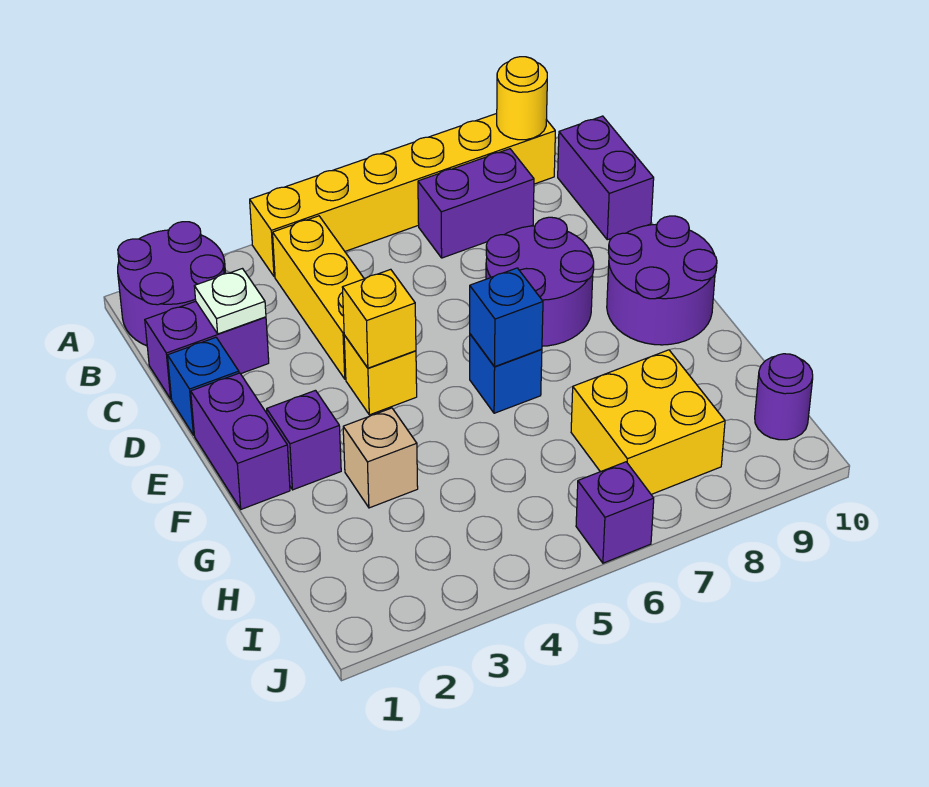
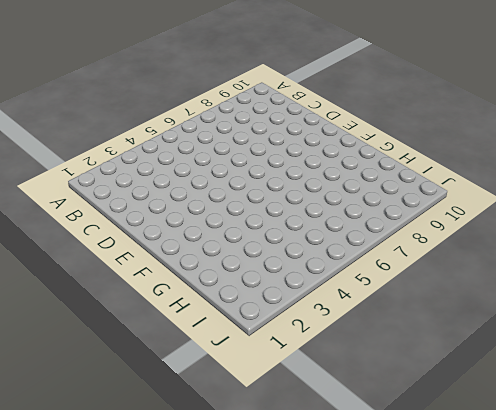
none -> purple round brick A1:B2 level 1
none -> yellow brick A4:A9 level 1
none -> yellow brick B4:D4 level 1

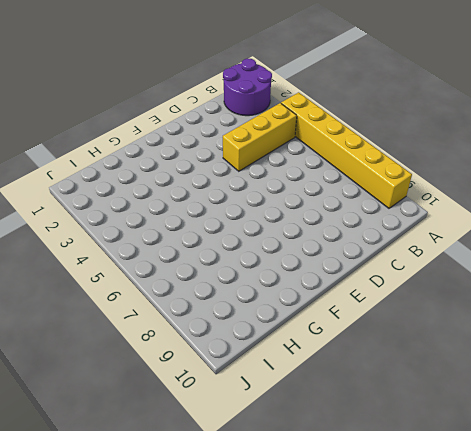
none -> purple brick B7:B8 level 1
none -> purple brick B10:C10 level 1
none -> purple brick C1:C2 level 1

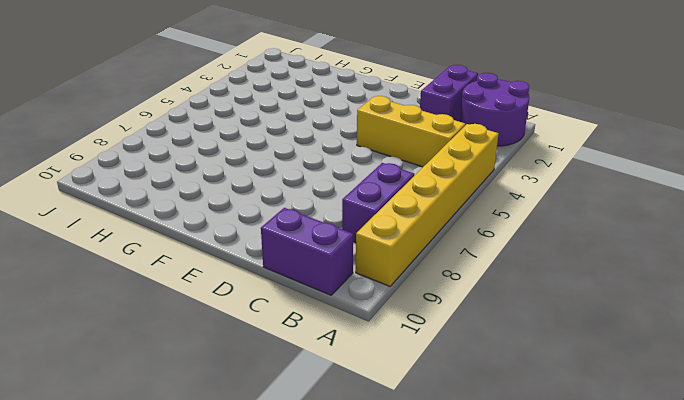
none -> blue brick D1 level 1
none -> purple round brick D7:E8 level 1
none -> purple brick E1:F1 level 1

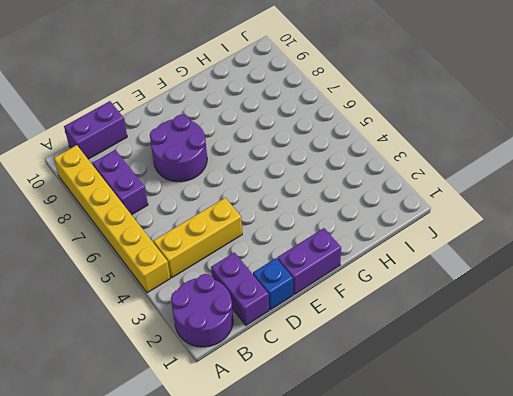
none -> yellow brick E4 level 1
none -> purple round brick E9:F10 level 1
none -> purple brick F2 level 1

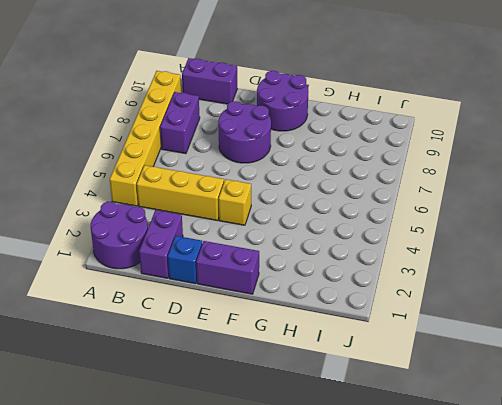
none -> purple brick F2 level 1
none -> blue brick F6 level 1
none -> tan brick G3 level 1

